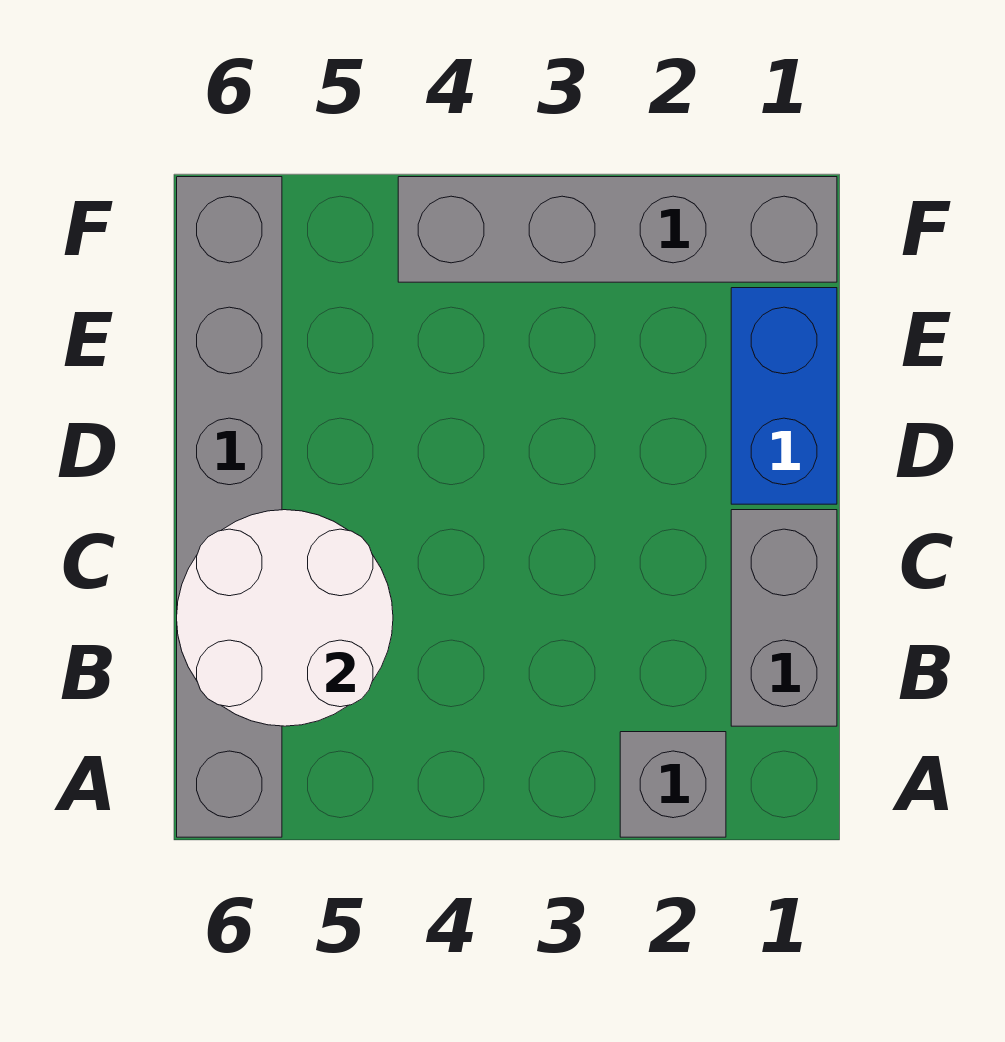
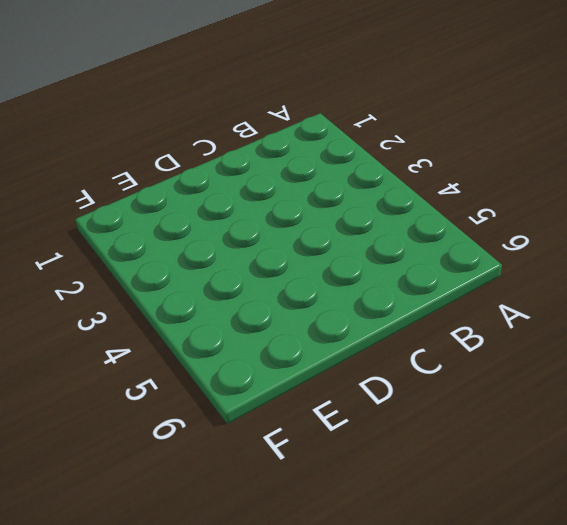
none -> grey brick A2 level 1
none -> grey brick A6:F6 level 1

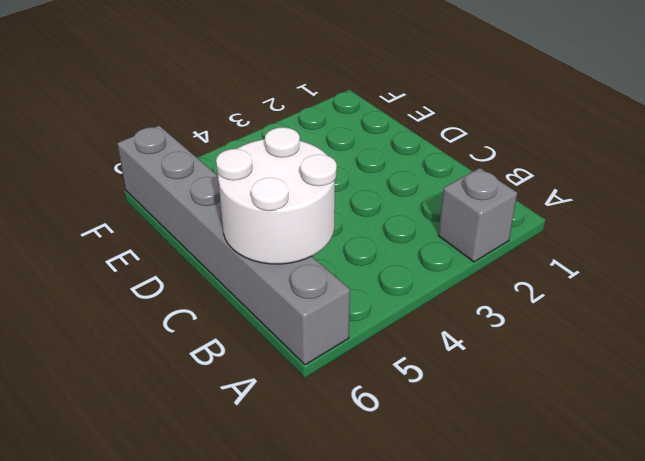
none -> grey brick B1:C1 level 1
none -> blue brick D1:E1 level 1

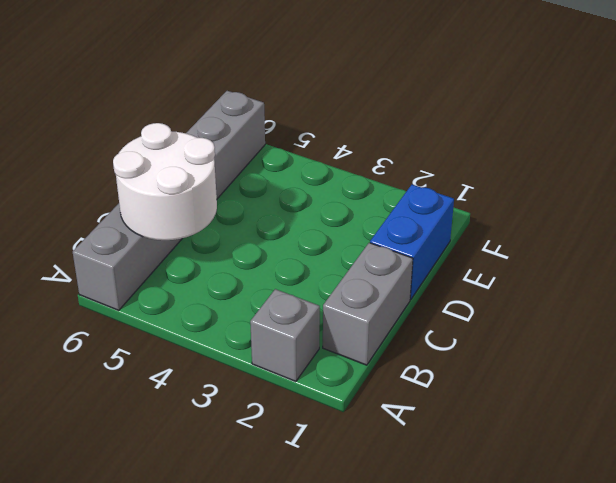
none -> grey brick F1:F4 level 1

